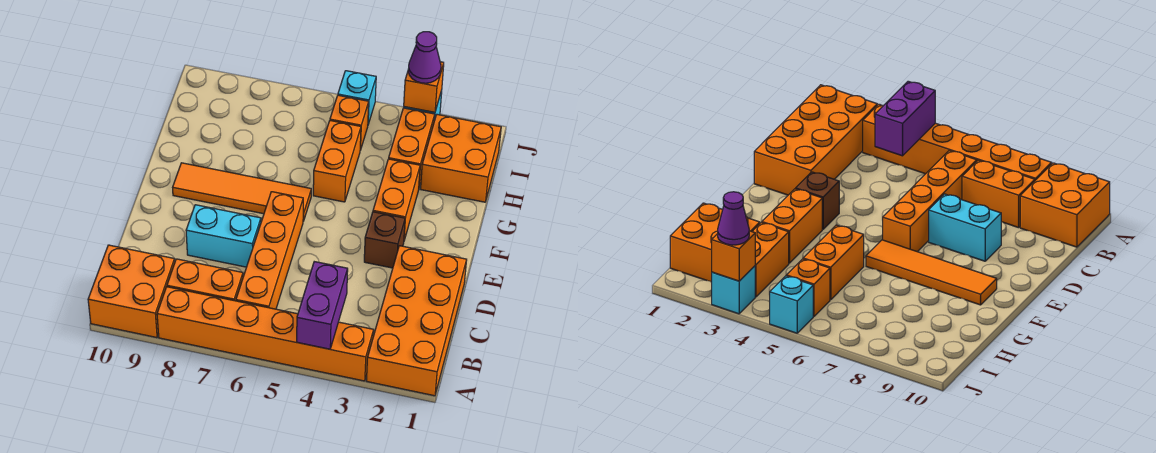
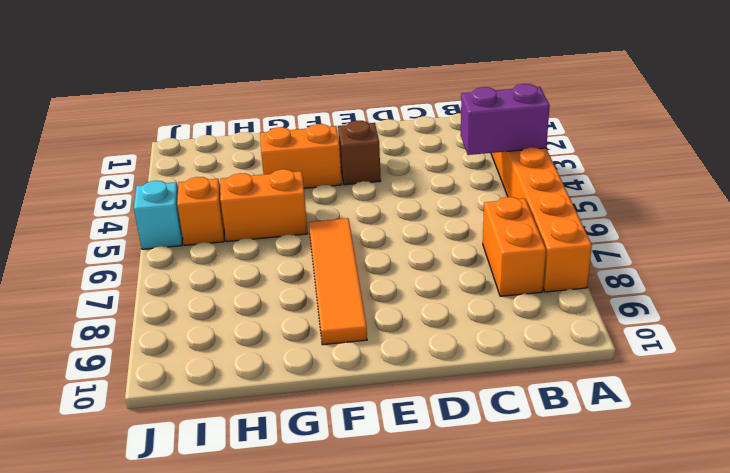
none -> orange brick A1:D2 level 1
none -> orange brick A9:B10 level 1
none -> orange brick B6:E6 level 1

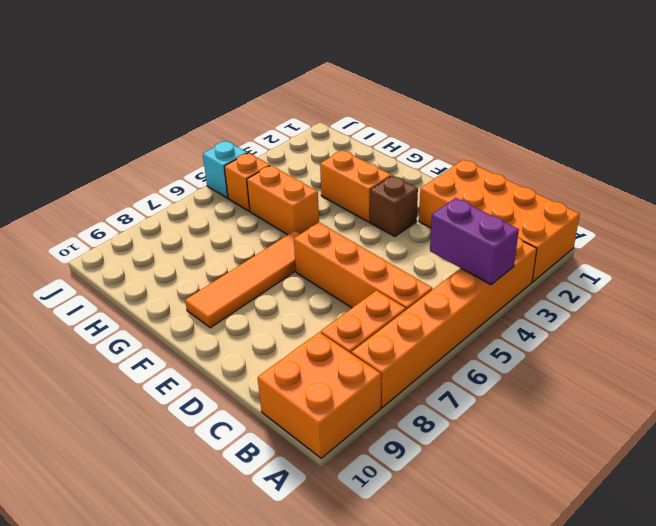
none -> cyan brick D7:D8 level 1
none -> orange brick H1:I2 level 1
none -> orange brick H3:I3 level 1

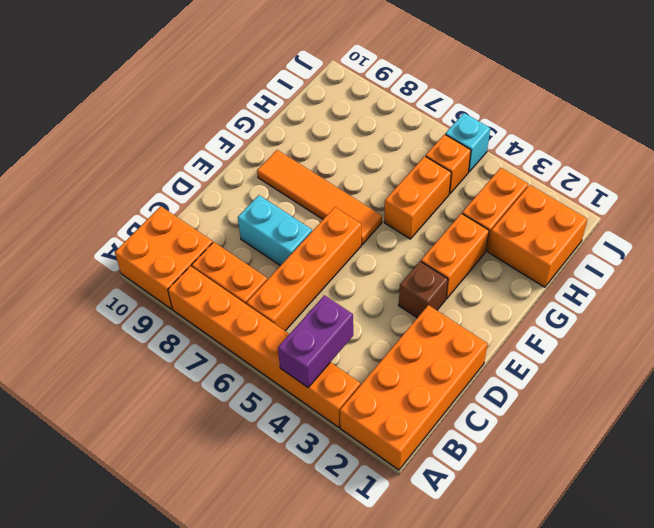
none -> cyan brick J3 level 1
none -> orange brick J3 level 2
none -> purple cone J3 level 3

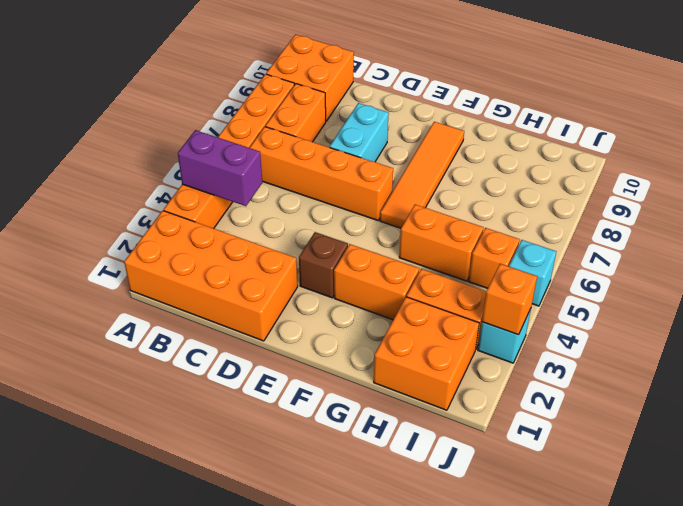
none -> purple cone J3 level 3

